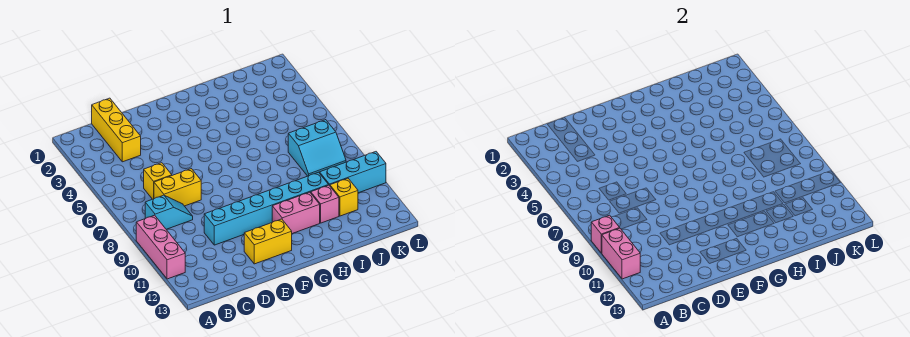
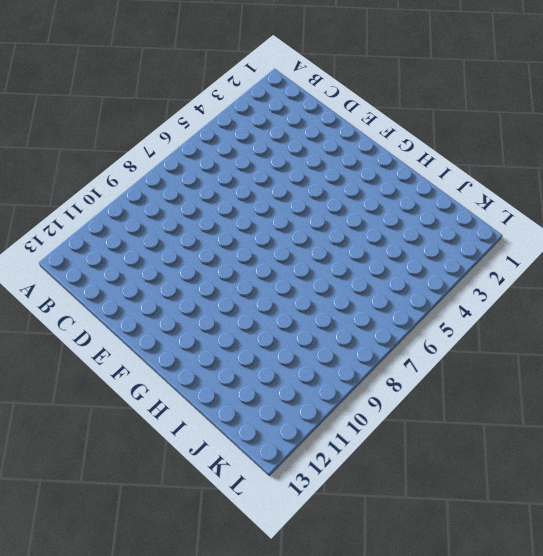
none -> pink brick A9:A11 level 1
none -> cyan slope B8:C8 level 1 top B
none -> yellow brick C1:C3 level 1

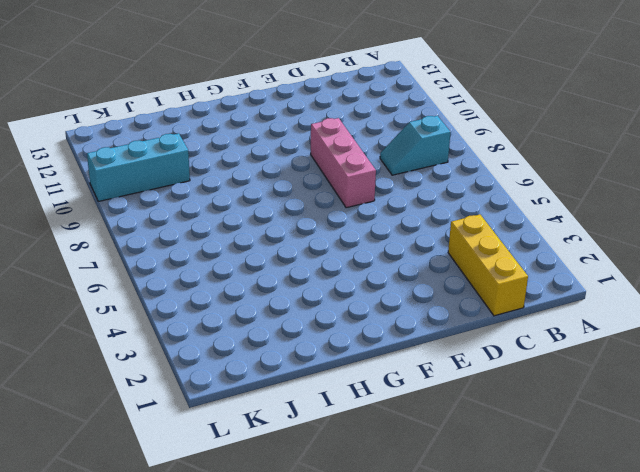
pink brick E7:E9 level 1 -> pink brick A9:A11 level 1
none -> yellow brick C6 level 1
none -> yellow brick C7:D7 level 1
none -> cyan brick D10:I10 level 1

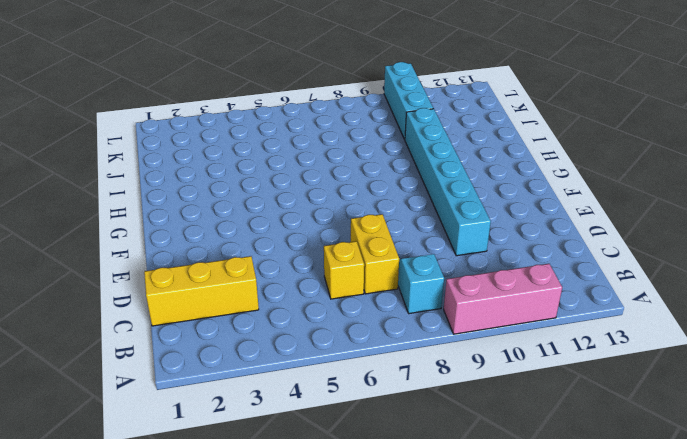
none -> yellow brick E12:F12 level 1
none -> pink brick G11:H11 level 1
none -> pink brick I11 level 1

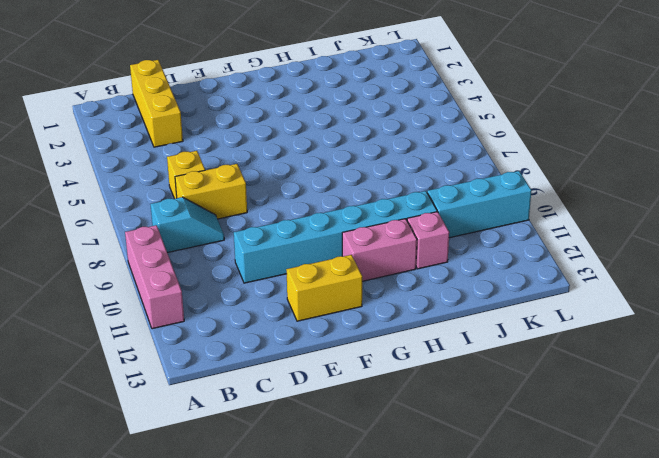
none -> cyan slope J7:K8 level 1 top 7
none -> yellow brick J11 level 1
none -> pink brick A9 level 2

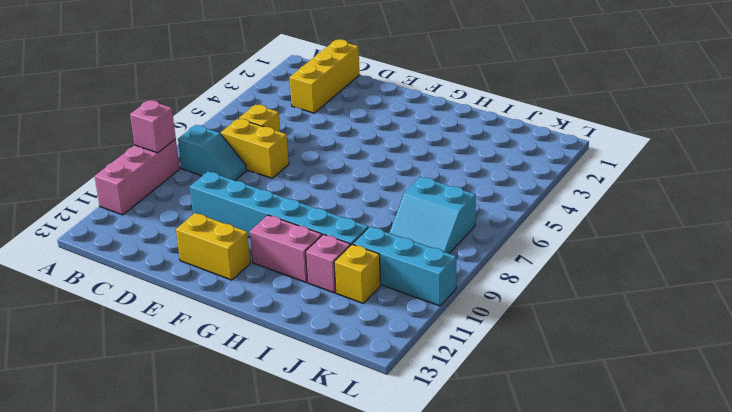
none -> pink brick A10:A11 level 2

